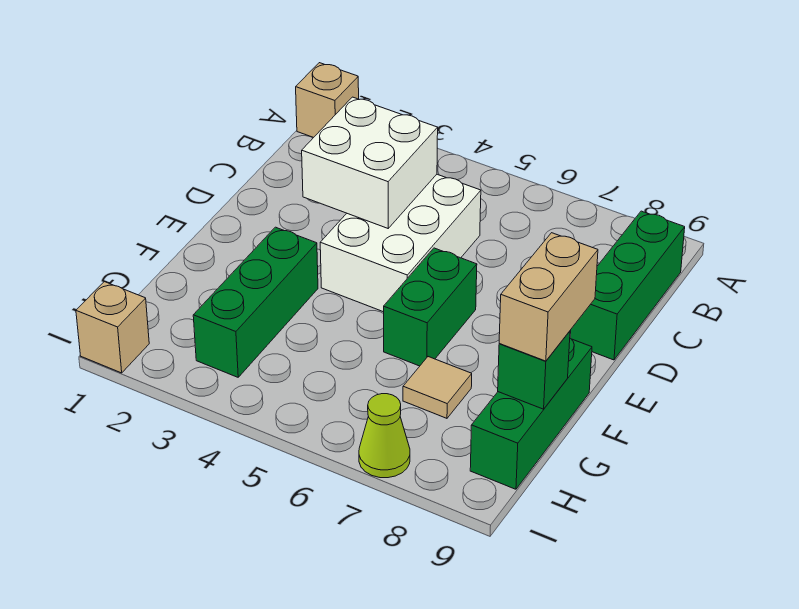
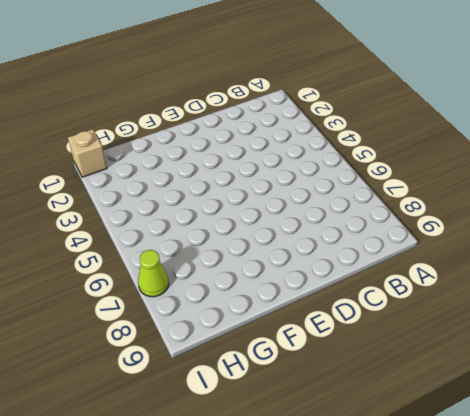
none -> tan brick A1 level 1
none -> green brick B9:D9 level 1
none -> white brick C4:E5 level 1

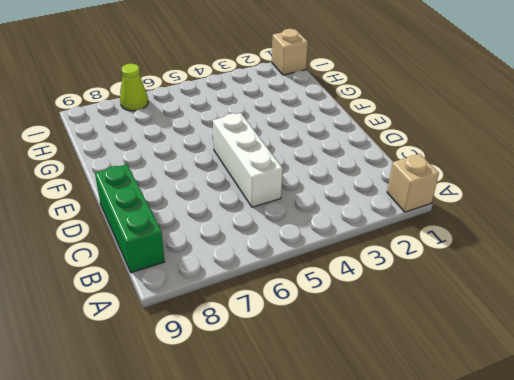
white brick C5:E5 level 1 -> white brick C4:E5 level 1
none -> green brick E6:F6 level 1
none -> green brick F3:H3 level 1
none -> green brick F9:H9 level 1

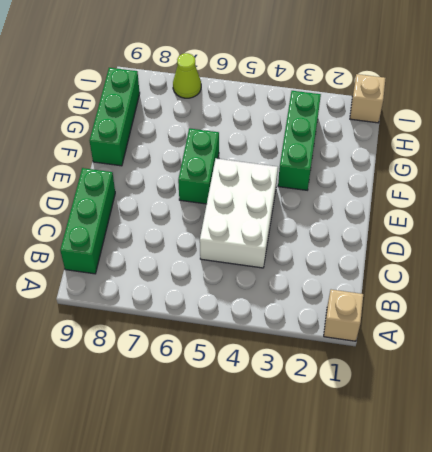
none -> tan tile G7 level 1
none -> white brick C3:D4 level 2
none -> green brick G9 level 2

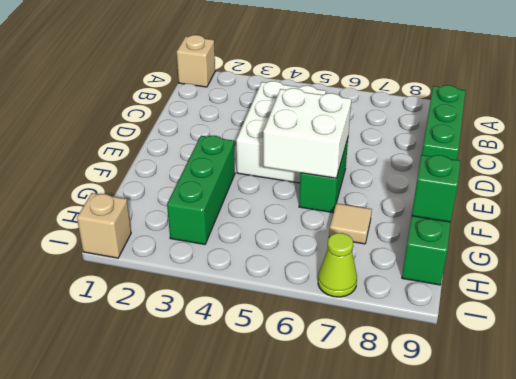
white brick E5:F6 level 2 -> white brick C3:D4 level 2
none -> tan brick F9:G9 level 3

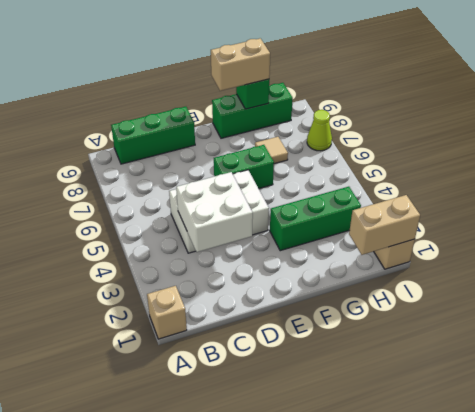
tan brick H1:I1 level 2 -> none

